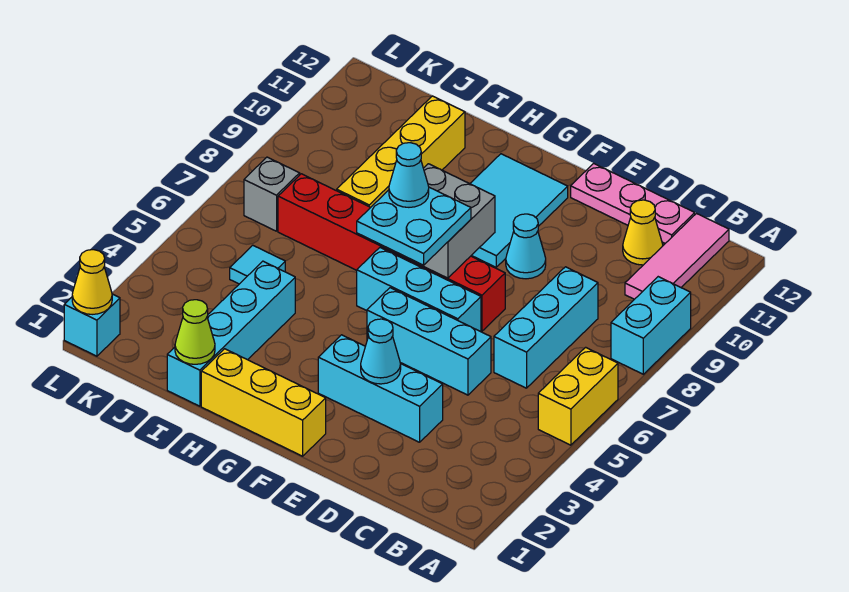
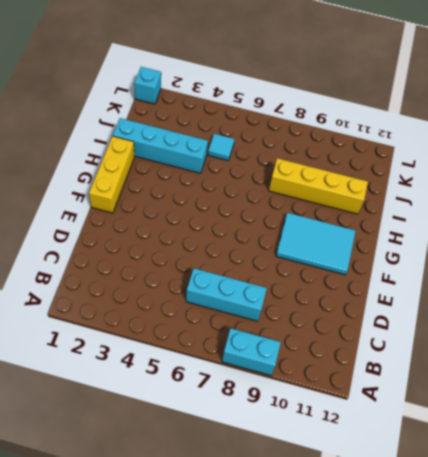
none -> yellow brick A5:A6 level 1
none -> pink tile B10:B12 level 1
none -> yellow cone C11 level 1

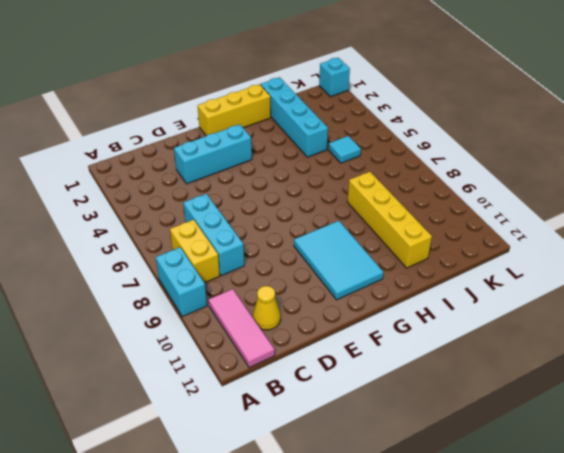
yellow brick B7:B8 level 1 -> yellow brick A5:A6 level 1
none -> pink plate C12:E12 level 1
none -> cyan brick D5:F5 level 1
none -> cyan brick E6:G6 level 1

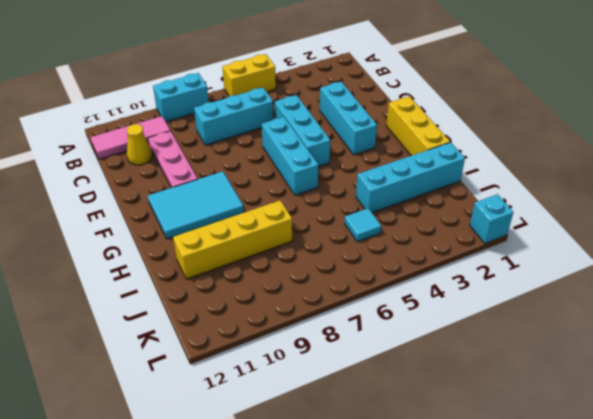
pink plate C10:E10 level 1 -> pink plate C12:E12 level 1
none -> red brick E7:J7 level 1
none -> cyan cone E9 level 1
none -> grey brick K7 level 1

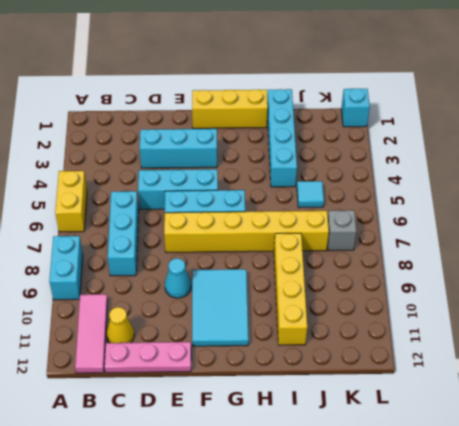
yellow brick E7:J7 level 1 -> red brick E7:J7 level 1
none -> cyan cone E3 level 2
none -> grey brick F7:G8 level 2
none -> lime cone I1 level 2

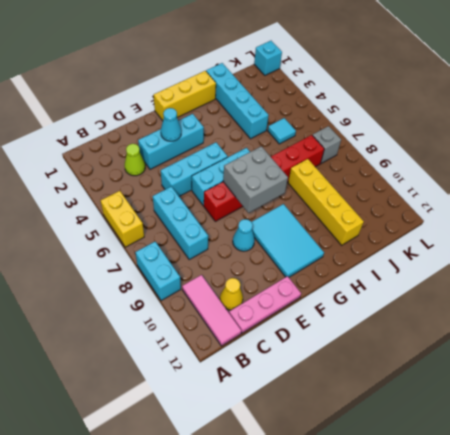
lime cone C3 level 1 -> lime cone I1 level 2
none -> yellow cone L1 level 2
none -> cyan plate F6:G7 level 3
none -> cyan cone G7 level 4

